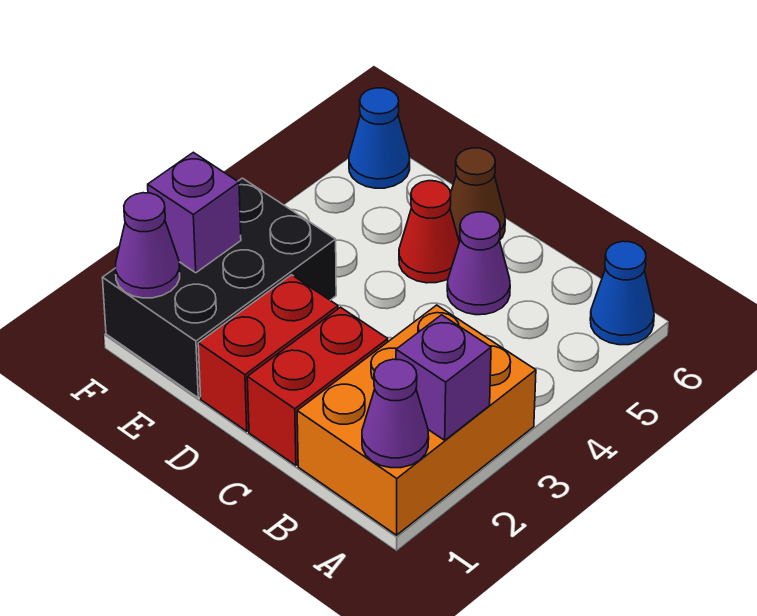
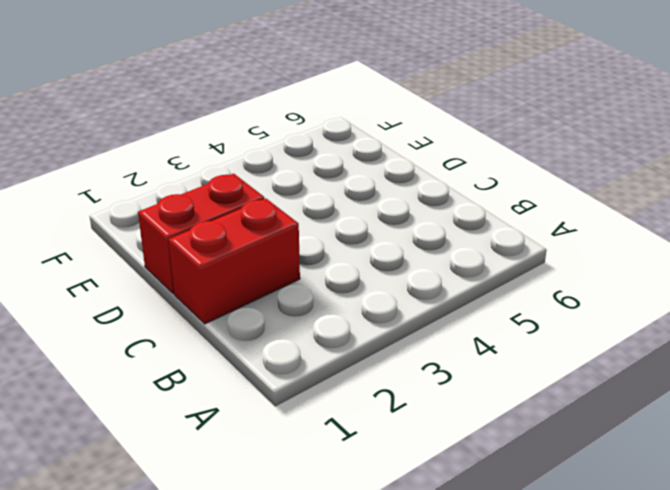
none -> orange brick A1:B3 level 1
none -> blue cone A6 level 1
none -> purple cone C5 level 1

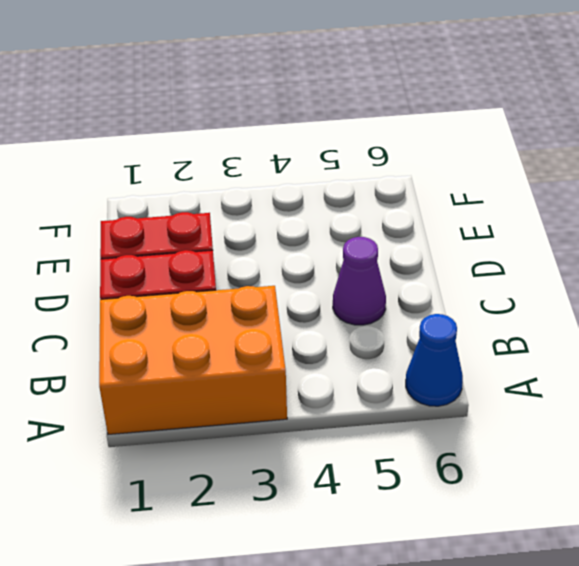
none -> red cone D5 level 1
none -> brown cone D6 level 1
none -> black brick E1:F3 level 1

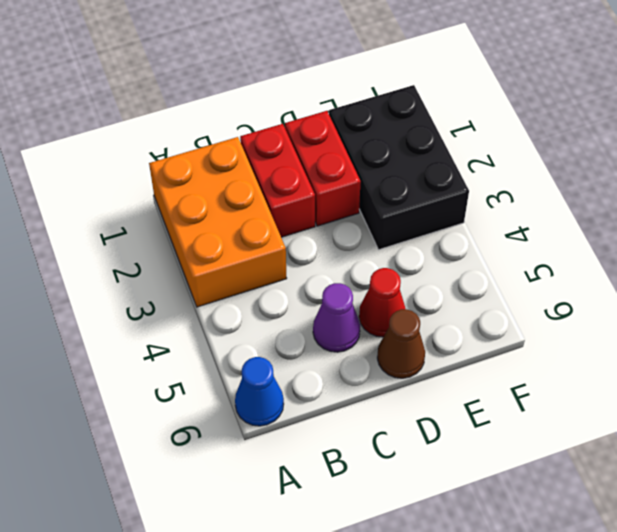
none -> blue cone F6 level 1
none -> purple cone A1 level 2
none -> purple brick A2 level 2

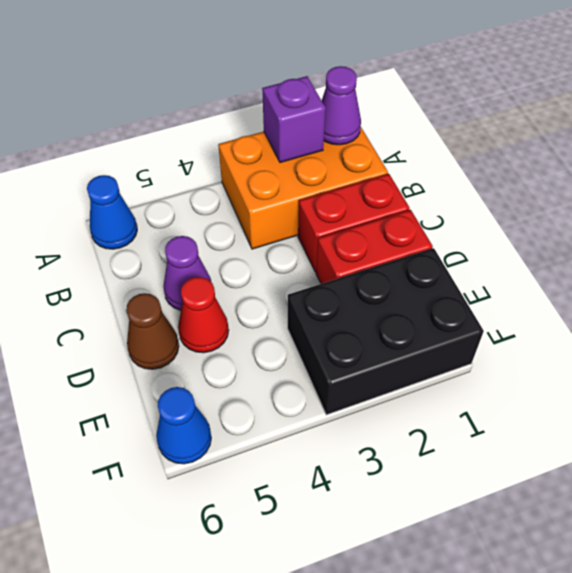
none -> purple cone F1 level 2
none -> purple brick F2 level 2

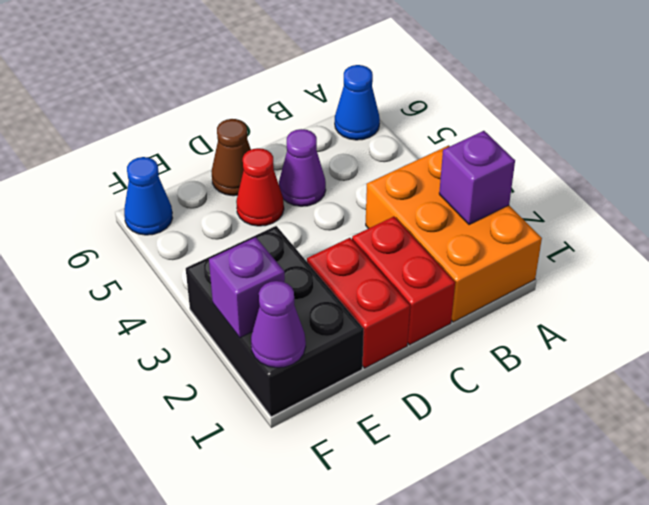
none -> purple cone A1 level 2

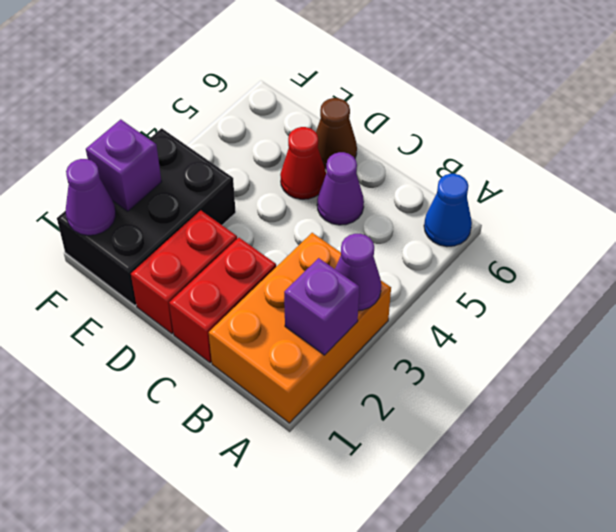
purple cone A3 level 2 -> purple cone A1 level 2
none -> blue cone F6 level 1

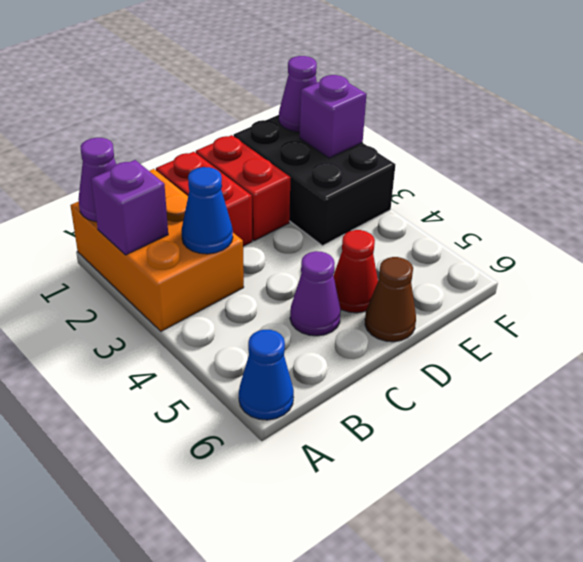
blue cone B3 level 2 -> blue cone F6 level 1

